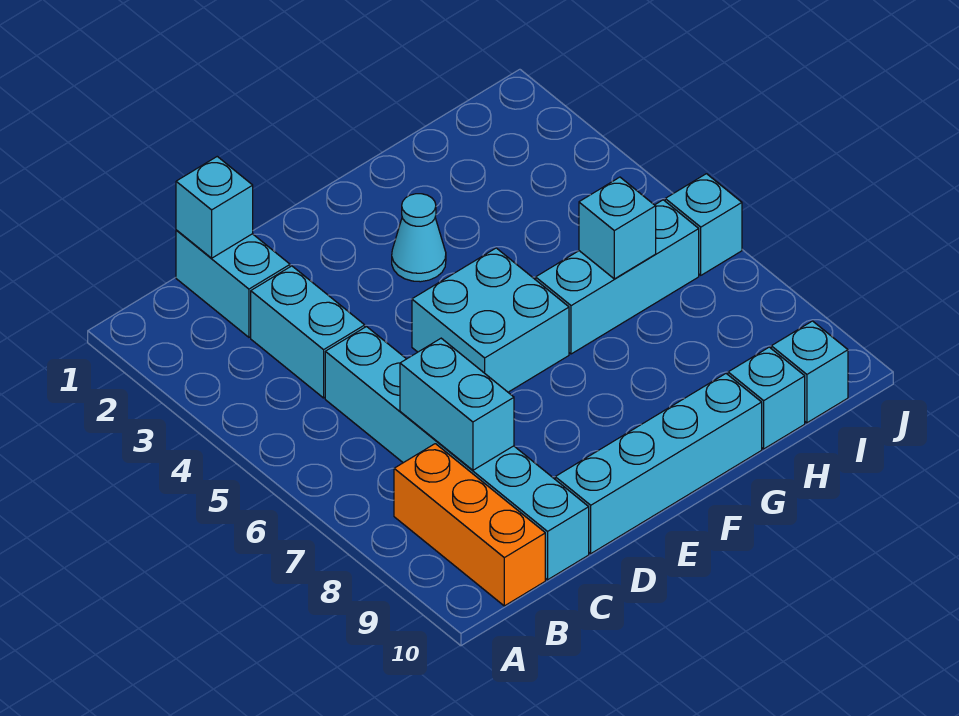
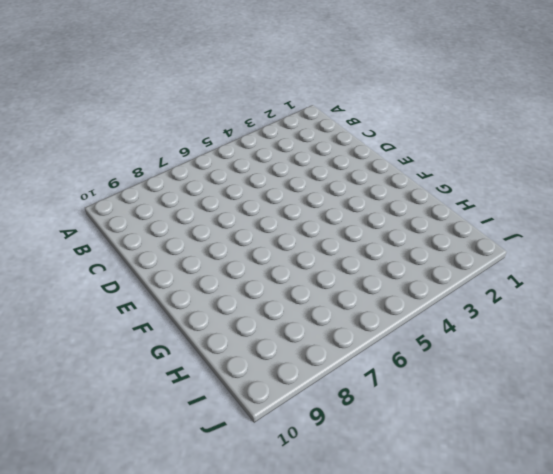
none -> orange brick B8:B10 level 1
none -> cyan brick C1:C2 level 1
none -> cyan brick C3:C4 level 1

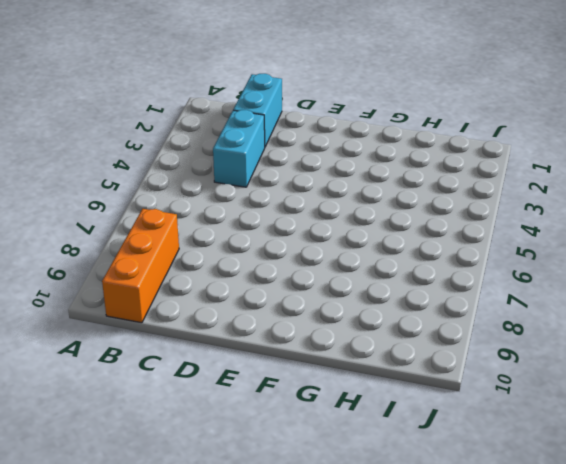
none -> cyan brick C5:C10 level 1
none -> cyan brick D10:G10 level 1
none -> cyan brick E5:F6 level 1

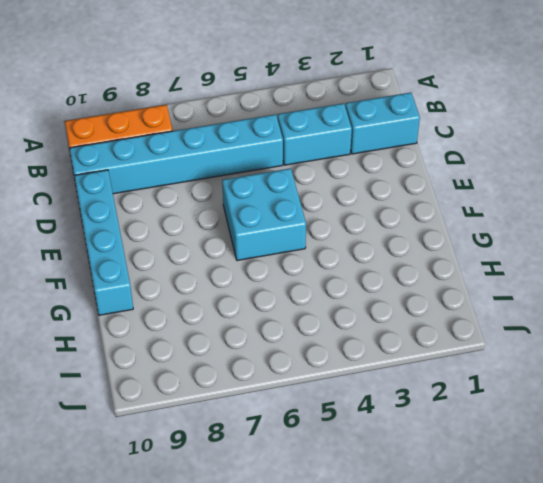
none -> cyan cone F3 level 1
none -> cyan brick G6:I6 level 1
none -> cyan brick H10 level 1

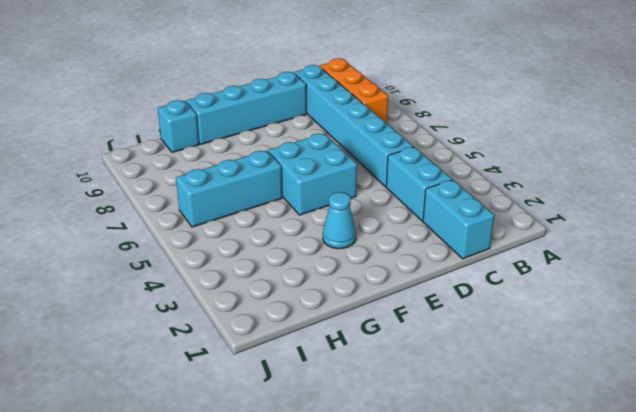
none -> cyan brick I10 level 1
none -> cyan brick J6 level 1
none -> cyan brick C1 level 2

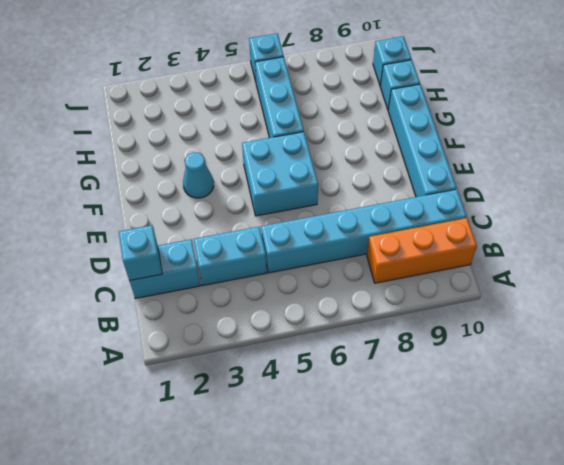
none -> cyan brick C7:C8 level 2
none -> cyan brick H6 level 2

